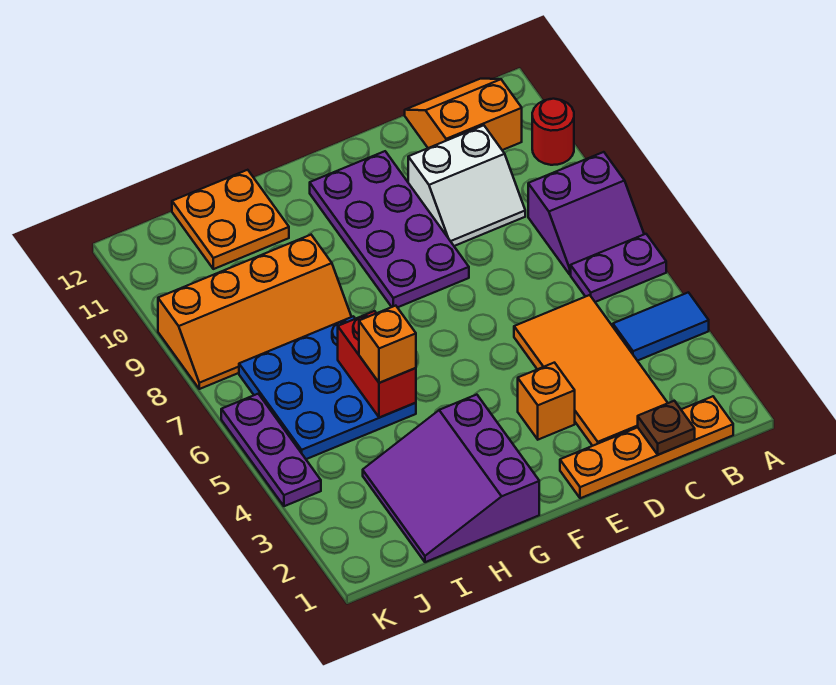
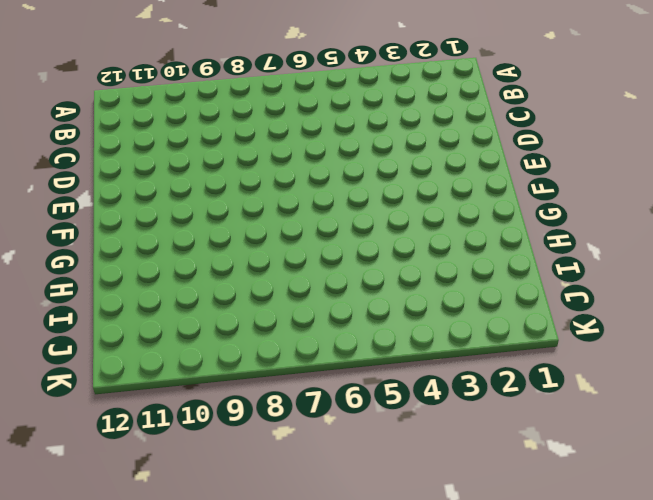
none -> blue tile A4:B4 level 1
none -> purple plate A6:B6 level 1
none -> purple slope A7:B8 level 1 top 8

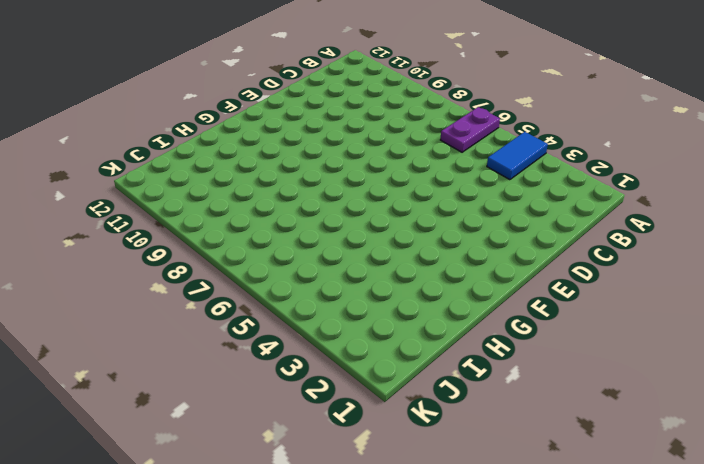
none -> purple slope A7:B8 level 1 top 8
none -> red round brick A10 level 1
none -> orange plate B1:E1 level 1

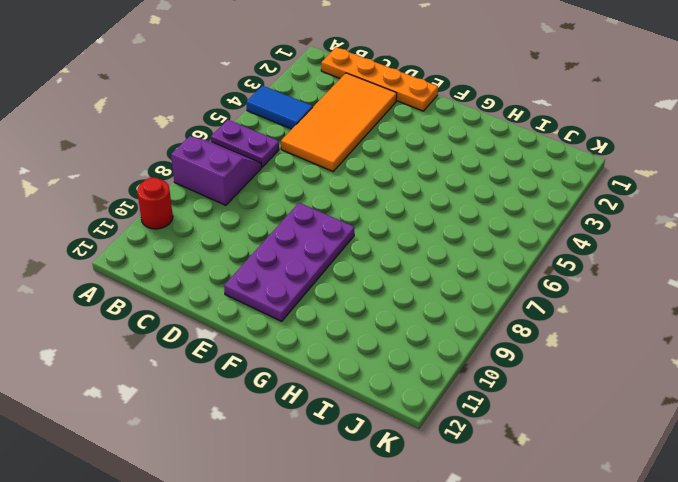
none -> orange slope B11:C12 level 1 top 11
none -> white slope C9:D10 level 1 top 10
none -> orange brick E3 level 1

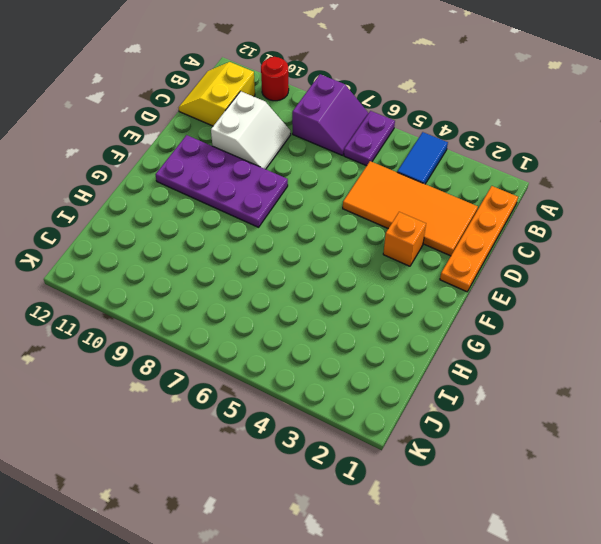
yellow slope B11:C12 level 1 top 11 -> orange slope B11:C12 level 1 top 11
none -> purple slope G1:I3 level 1 top G
none -> blue plate H5:J7 level 1
none -> orange slope H8:K9 level 1 top 9

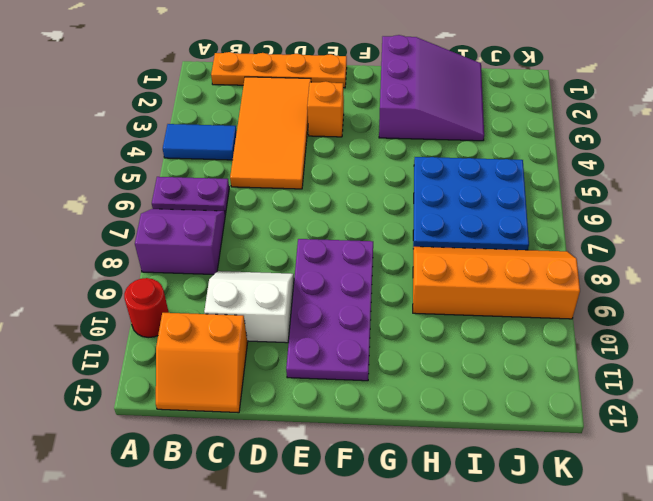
none -> orange plate H11:I12 level 1
none -> purple plate K4:K6 level 1
none -> brown plate C1 level 2

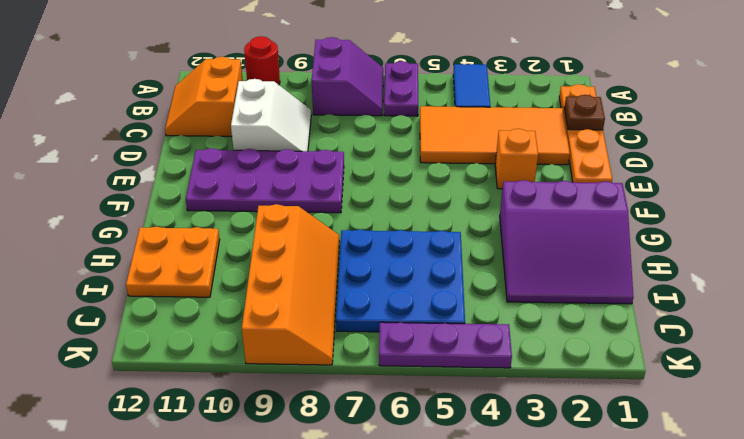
none -> red brick H5:H6 level 2
none -> orange brick H5 level 3

